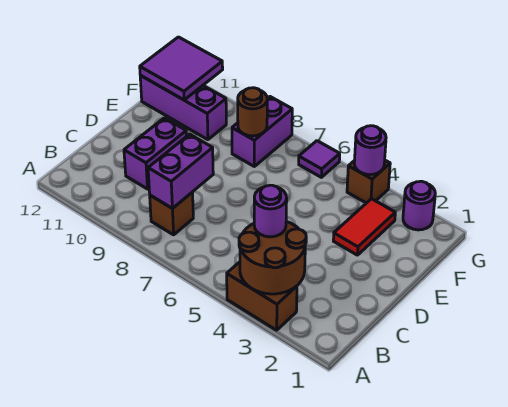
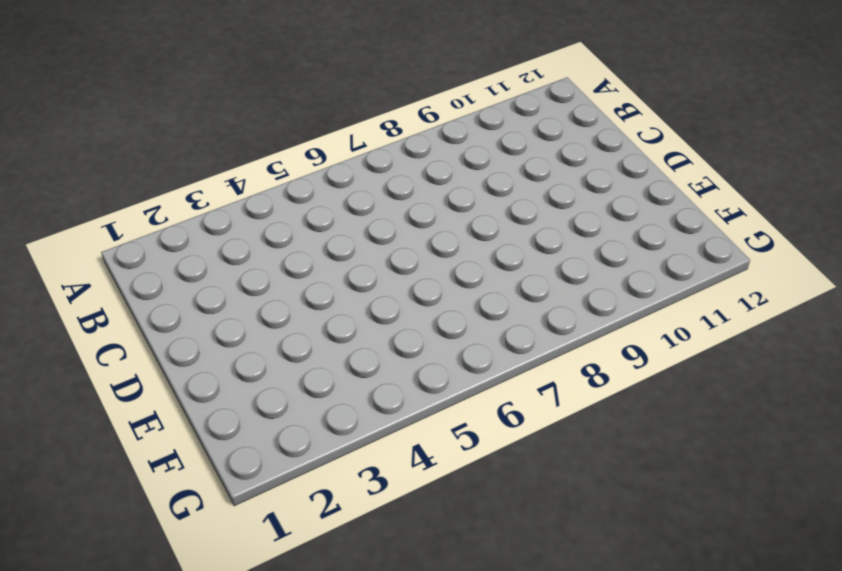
none -> brown brick A3:A4 level 1
none -> brown brick B8 level 1
none -> purple brick C10:D10 level 1

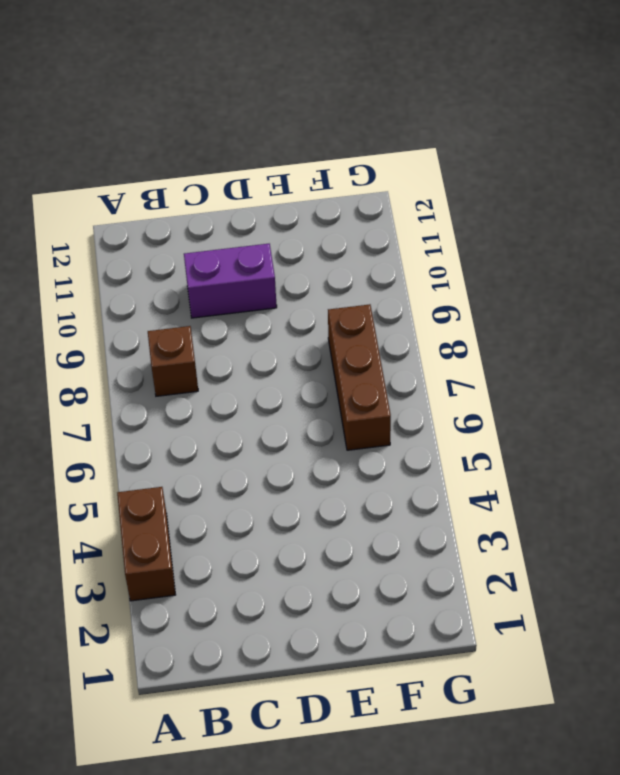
brown brick F6:F8 level 1 -> purple brick F8:G8 level 1
none -> red tile E3:F3 level 1
none -> purple brick F10:F12 level 1
none -> purple round brick G2 level 1

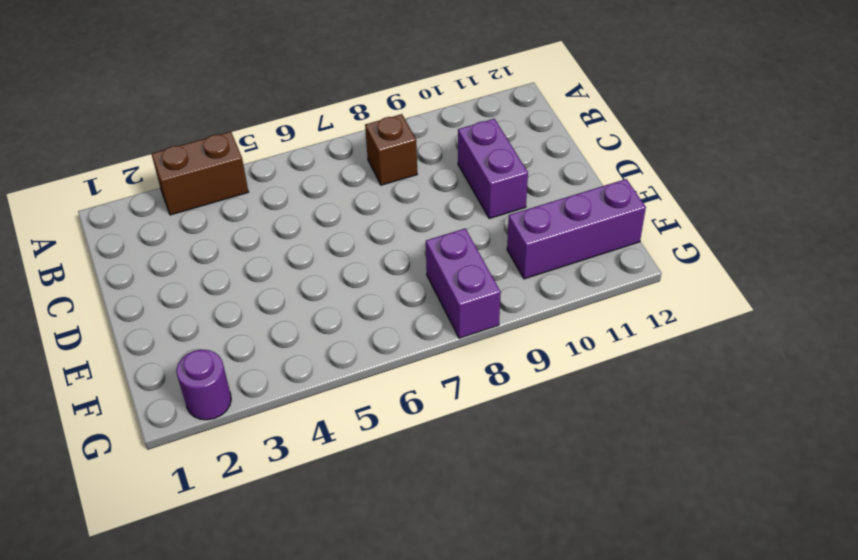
none -> red tile E3:F3 level 1
none -> brown brick G4 level 1
none -> purple tile G6 level 1

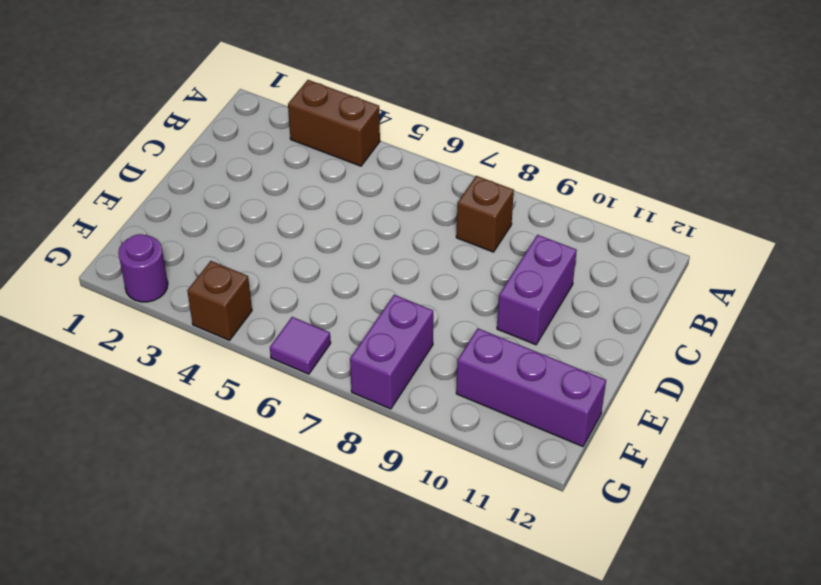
none -> red tile E3:F3 level 1
none -> brown round brick A3:B4 level 2
none -> purple brick B8:C8 level 2

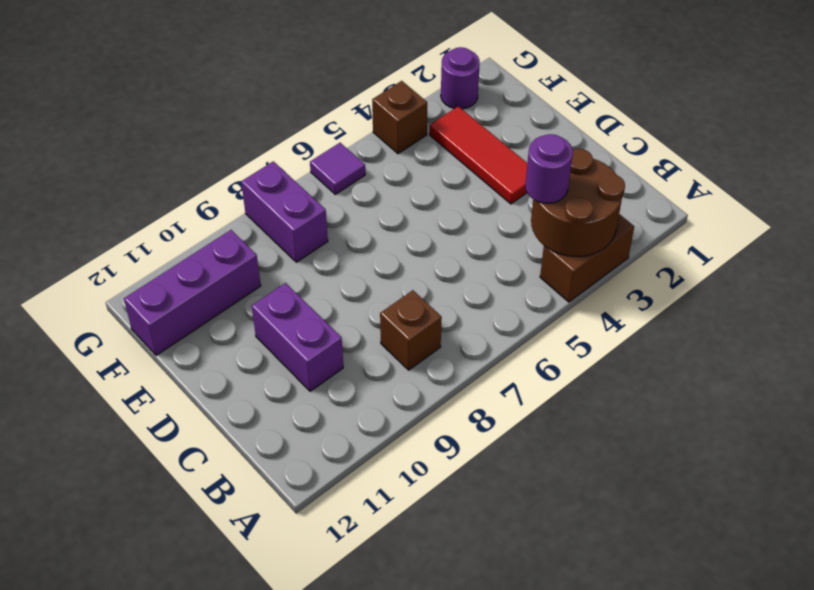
red tile D3:F3 level 1 -> red tile E3:F3 level 1
none -> purple brick B8:C8 level 2
none -> brown round brick F8 level 2
none -> purple tile F11:G12 level 2

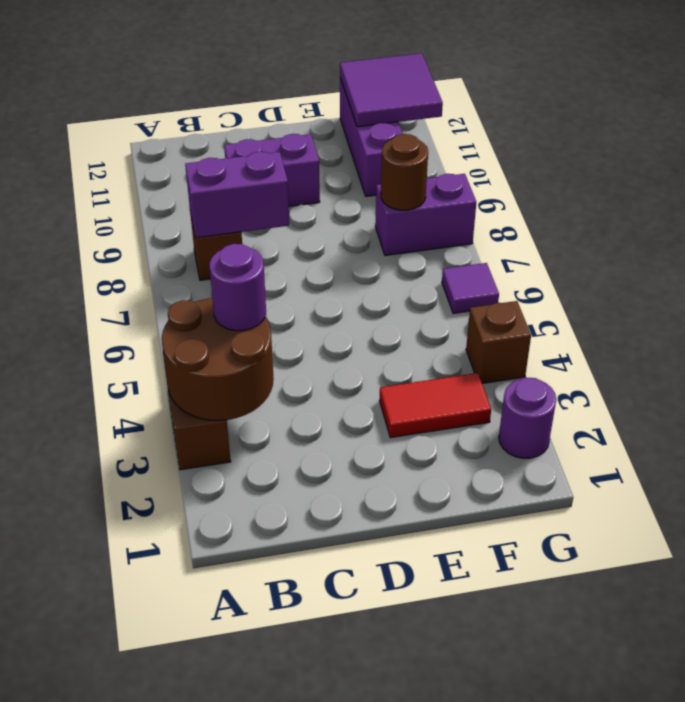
none -> purple round brick G4 level 2

